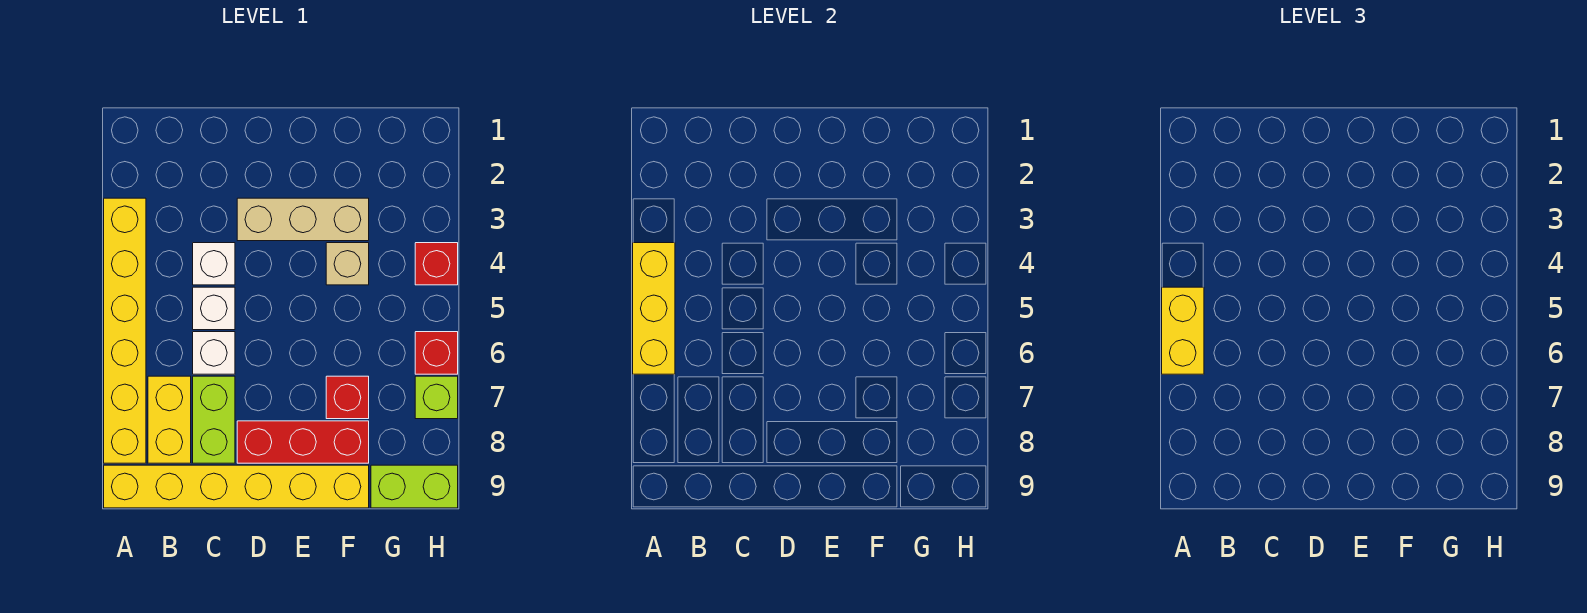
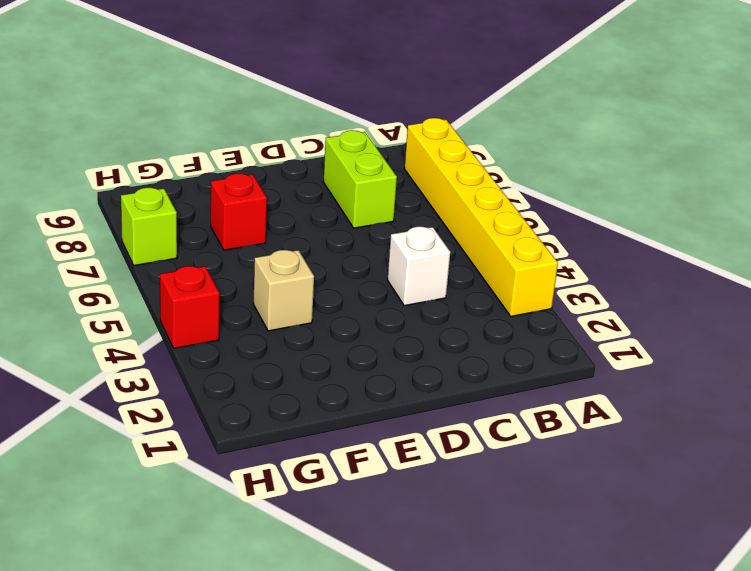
none -> yellow brick A9:F9 level 1
none -> yellow brick B7:B8 level 1
none -> white brick C5 level 1

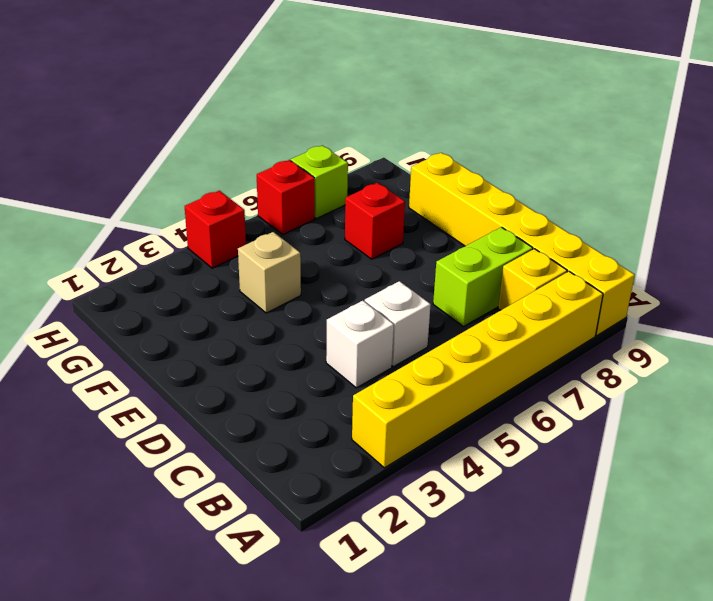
yellow brick B8 level 1 -> yellow brick B7:B8 level 1
none -> white brick C6 level 1
none -> tan brick D3:F3 level 1
none -> red brick D8:F8 level 1

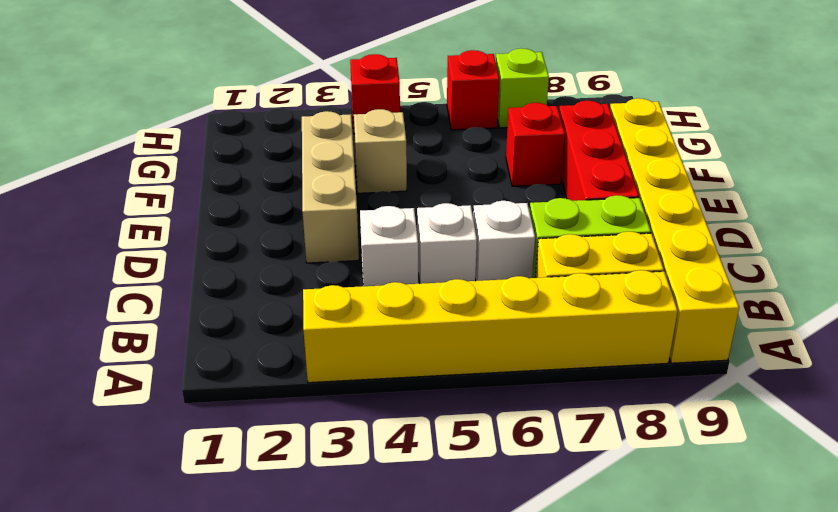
none -> lime brick G9:H9 level 1
none -> yellow brick A4:A6 level 2
none -> yellow brick A5:A6 level 3

